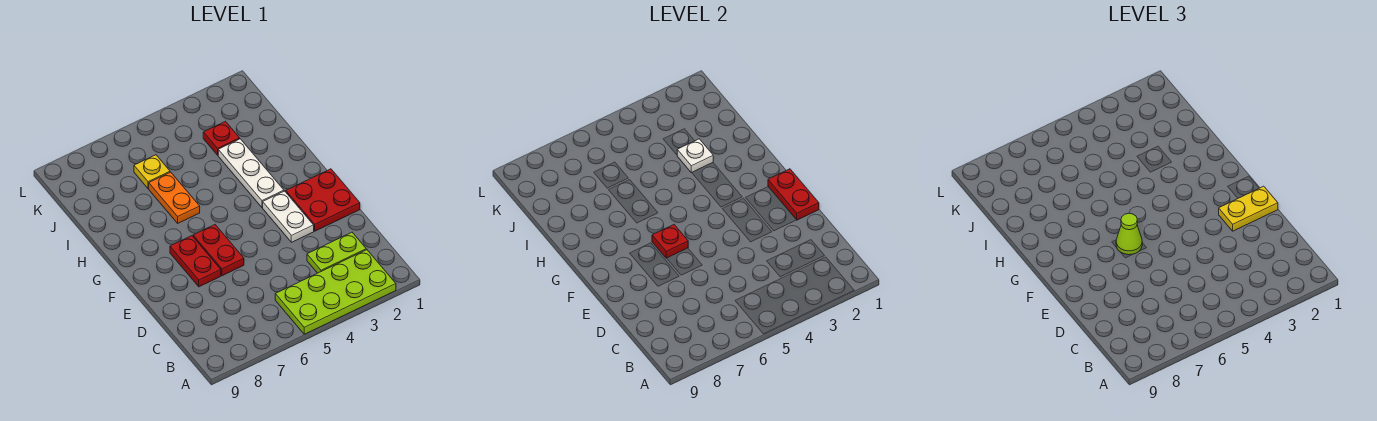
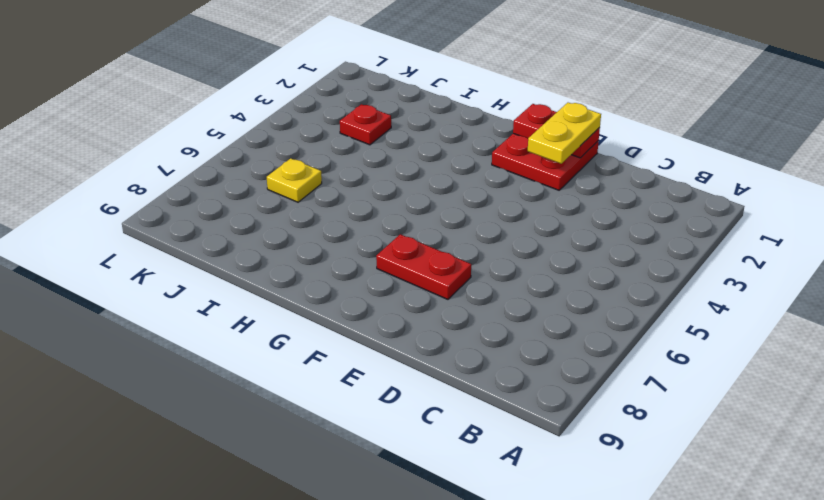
none -> lime plate A2:B5 level 1
none -> lime plate C2:C3 level 1
none -> white plate E3:F3 level 1

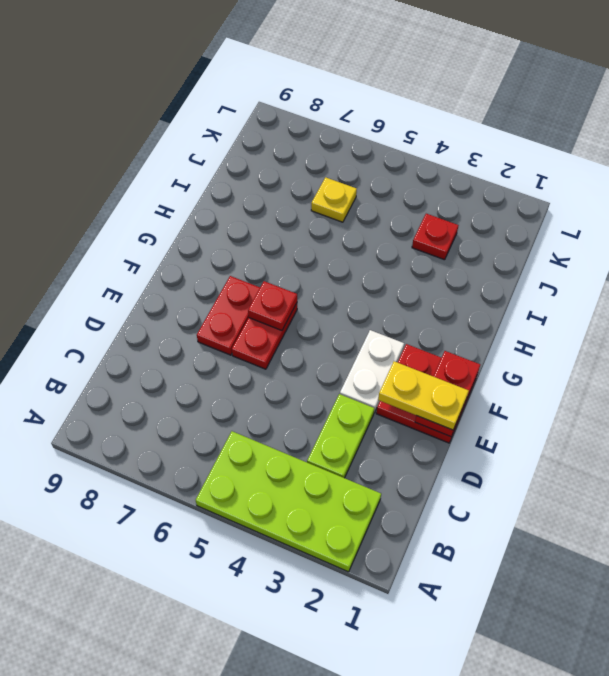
lime plate C3:D3 level 1 -> lime plate C2:C3 level 1
none -> white plate G3:I3 level 1
none -> orange plate H6:I6 level 1
none -> white plate I3 level 2

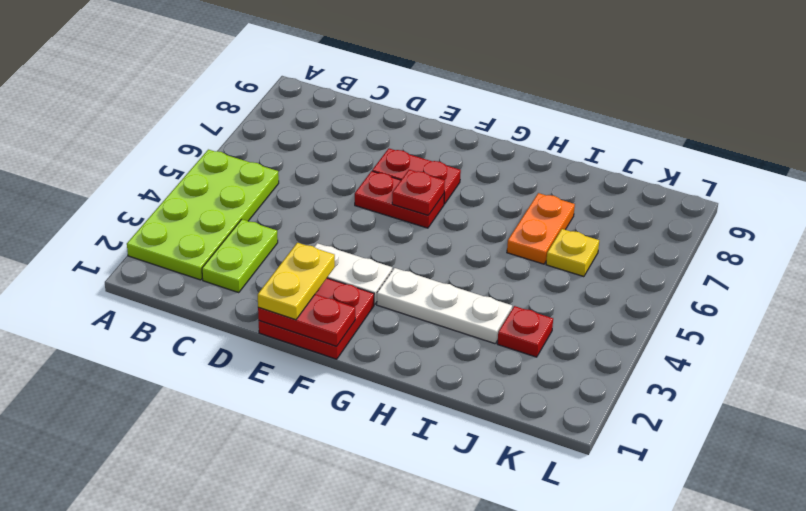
orange plate I6:I7 level 1 -> orange plate H6:I6 level 1
none -> white plate I3 level 2
none -> lime cone F6 level 3

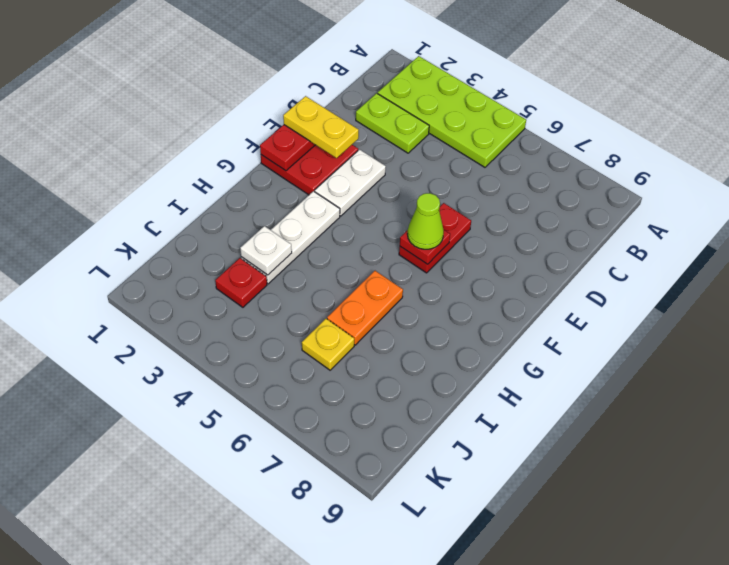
none -> red plate E7:F7 level 1

